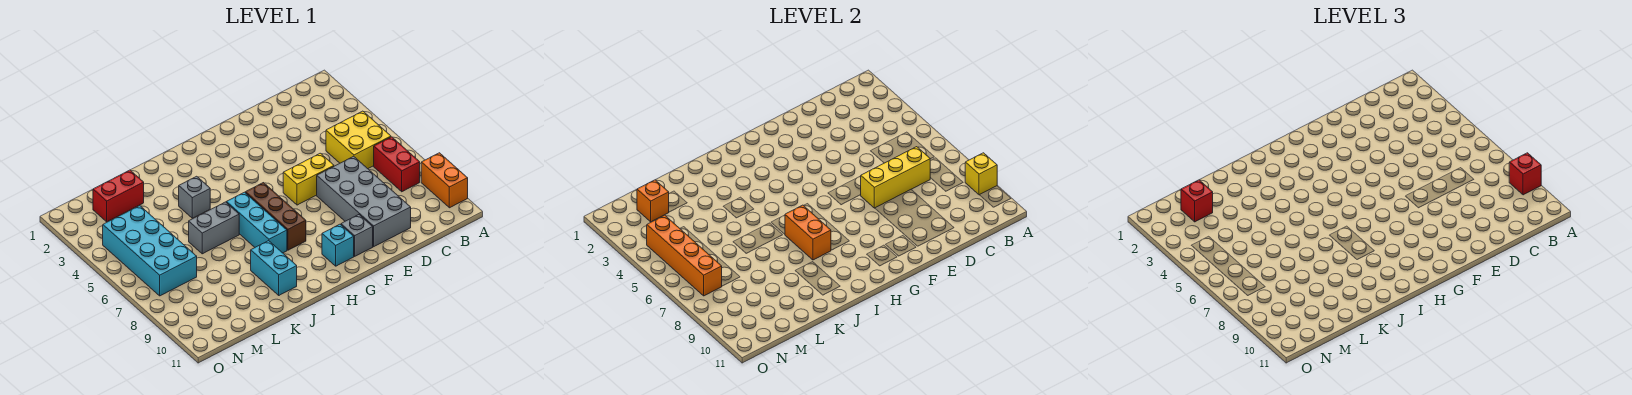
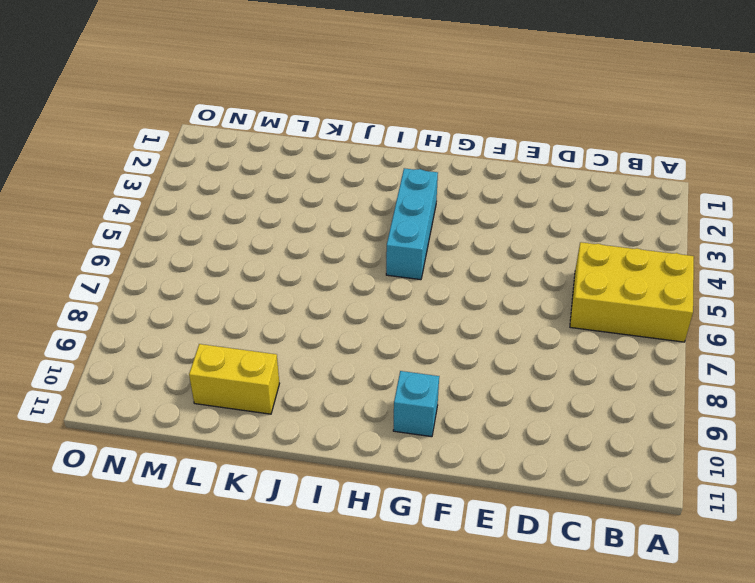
yellow brick A5:C6 level 1 -> yellow brick B5:C6 level 1
cyan brick H3:H5 level 1 -> cyan brick I6:I8 level 1
yellow brick K10:L10 level 1 -> yellow brick E6:F6 level 1
none -> orange brick A9:A10 level 1
none -> red brick B7:B8 level 1
none -> grey brick D7:E10 level 1

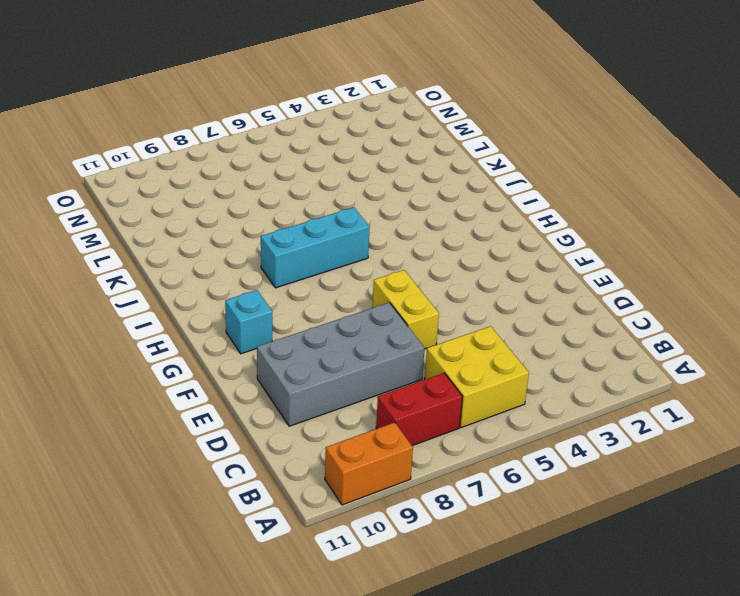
none -> grey brick F10 level 1
none -> brown brick H6:H8 level 1
none -> grey brick J4 level 1

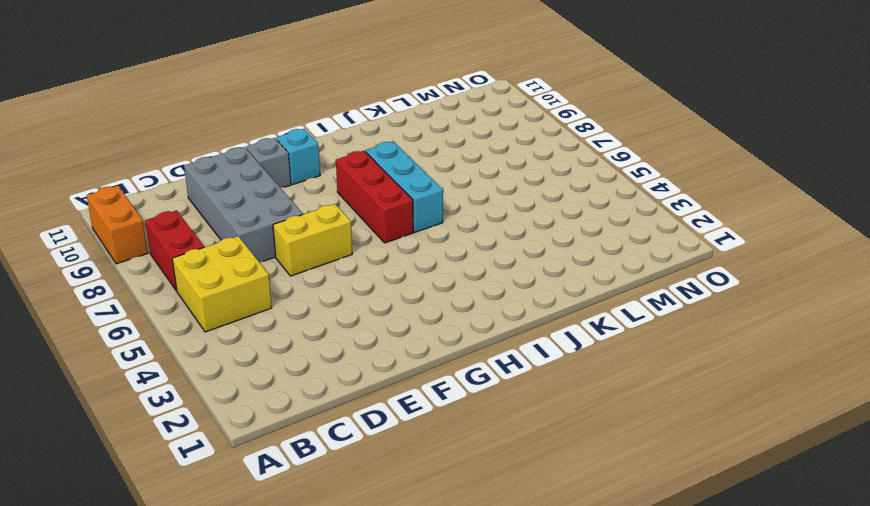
red brick H6:H8 level 1 -> brown brick H6:H8 level 1
none -> grey brick J4 level 1
none -> grey brick J6:K6 level 1
none -> cyan brick J9:J10 level 1

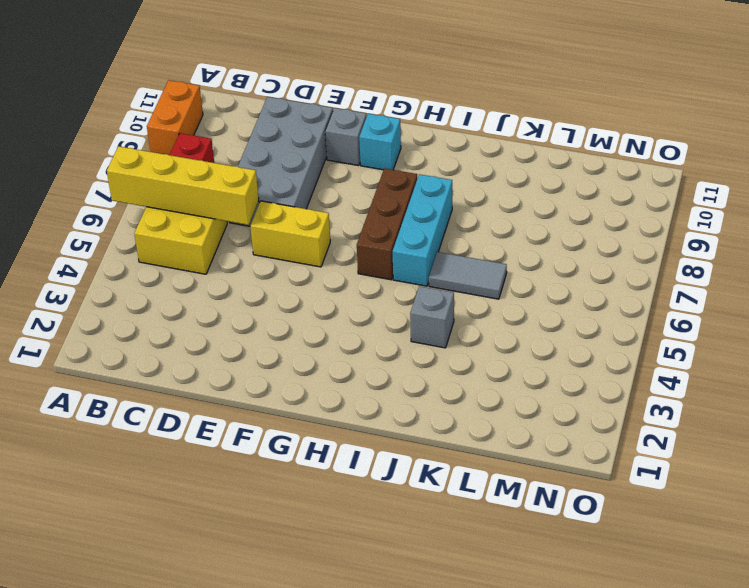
yellow brick A6:D6 level 2 -> none
grey tile J6:K6 level 1 -> grey brick J6:K6 level 1
none -> cyan brick J9:J10 level 1
none -> red brick L2:M2 level 1
none -> cyan brick M4:N7 level 1

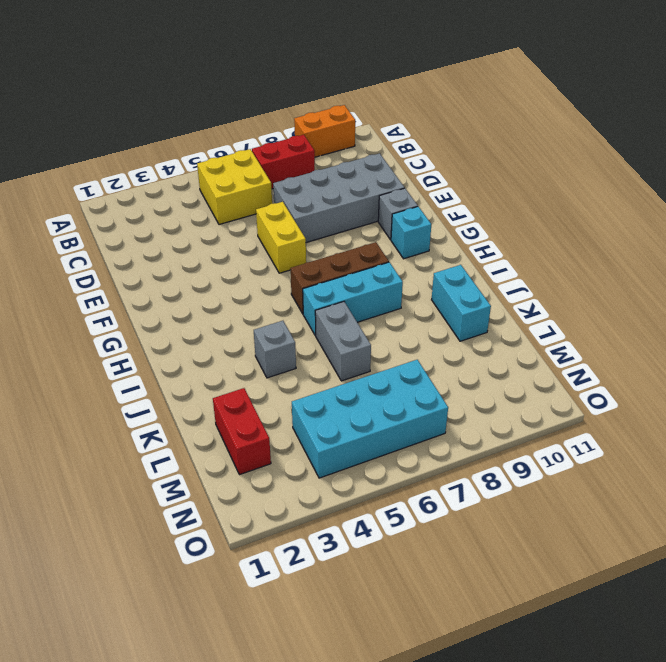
cyan brick J10:K10 level 1 -> cyan brick J9:J10 level 1
none -> yellow brick A9 level 2
none -> yellow brick C7:E7 level 2
none -> orange brick I7:I8 level 2

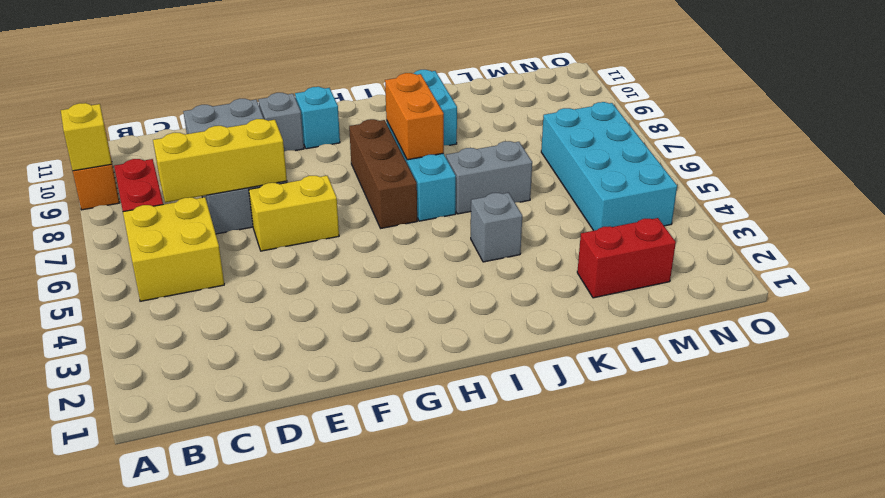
none -> orange brick M2 level 2
none -> orange brick N4:N7 level 2
none -> red brick A9 level 3

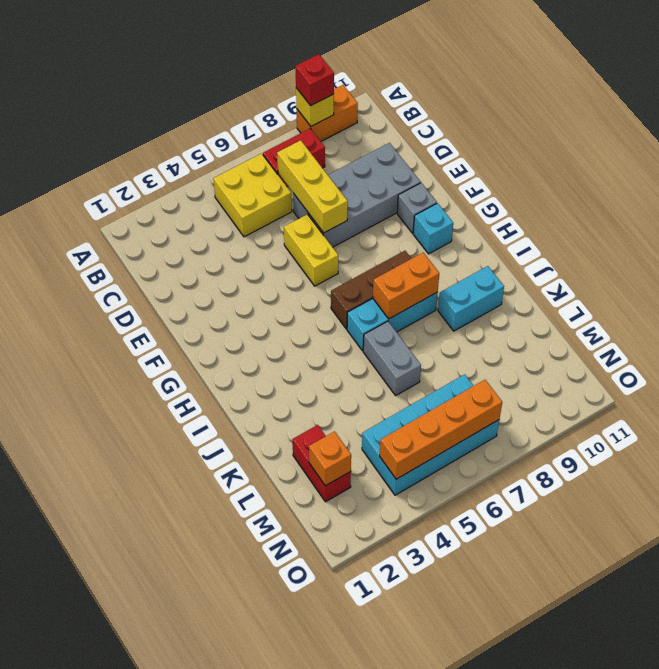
none -> grey brick J4 level 1
none -> red brick M2 level 3

